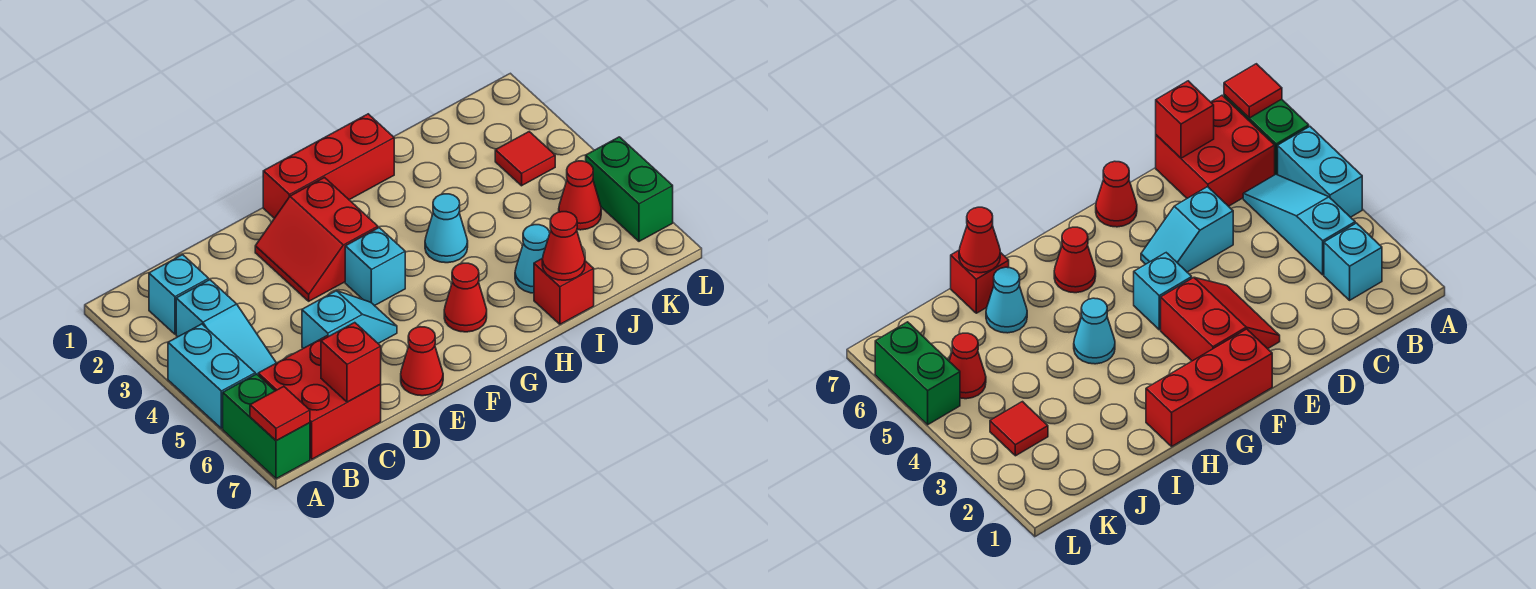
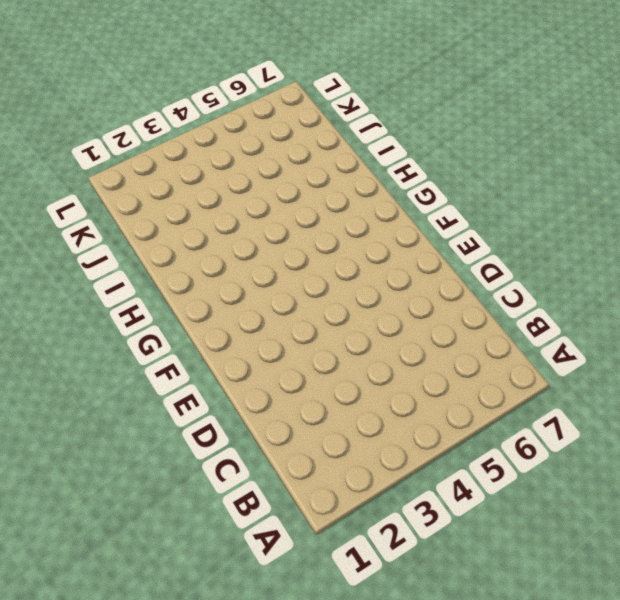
none -> cyan brick A4:A5 level 1
none -> green brick A6:A7 level 1
none -> cyan brick B2 level 1

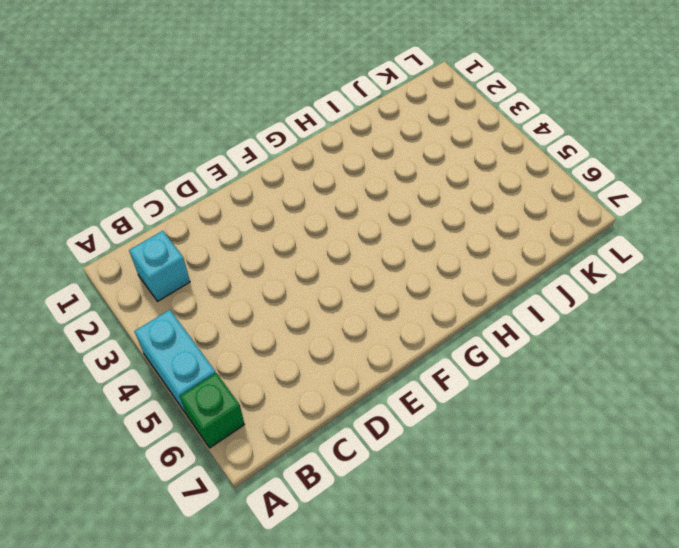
green brick A6 level 1 -> green brick A6:A7 level 1
none -> cyan slope B3:B5 level 1 top 3
none -> red brick B6:C7 level 1
none -> cyan slope D5:E5 level 1 top D

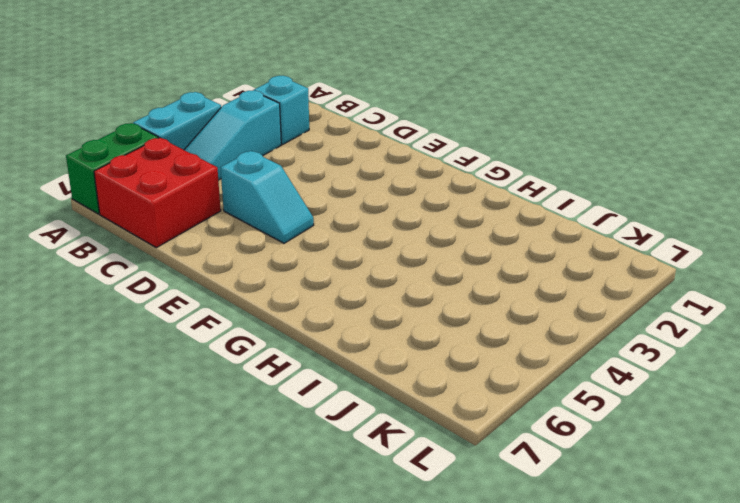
none -> red slope E2:F3 level 1 top F
none -> red cone E7 level 1
none -> red brick F1:H1 level 1

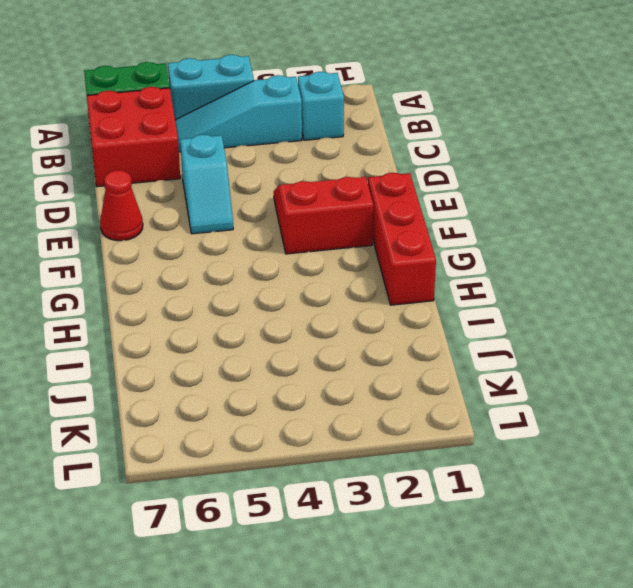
none -> cyan brick F4 level 1
none -> red cone G6 level 1
none -> cyan cone H4 level 1

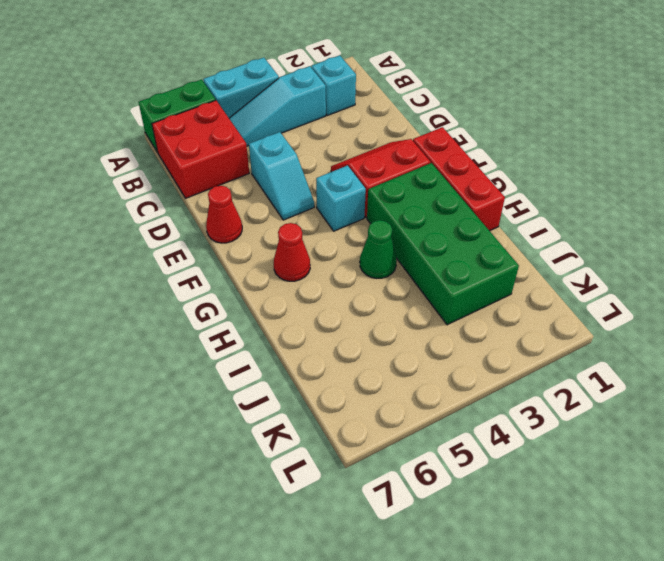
green brick G2:J3 level 1 -> none
green cone H4 level 1 -> cyan cone H4 level 1
none -> cyan cone I6 level 1
none -> red brick I7 level 1
none -> red tile K3 level 1

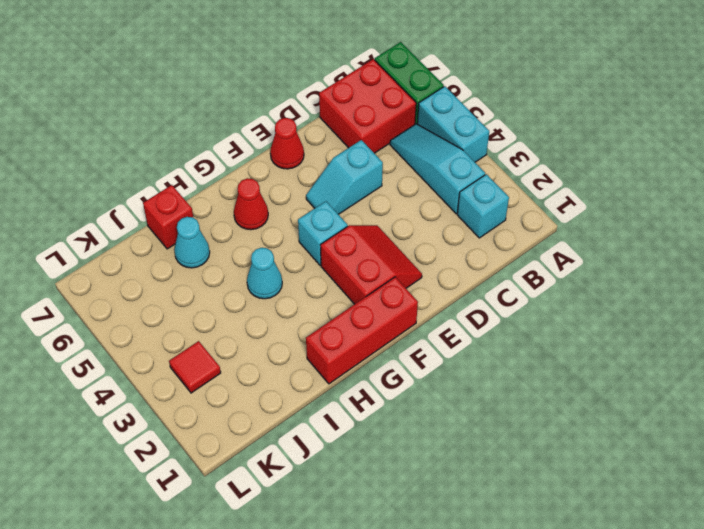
none -> red cone K5 level 1
none -> green brick L5:L6 level 1
none -> red tile A7 level 2

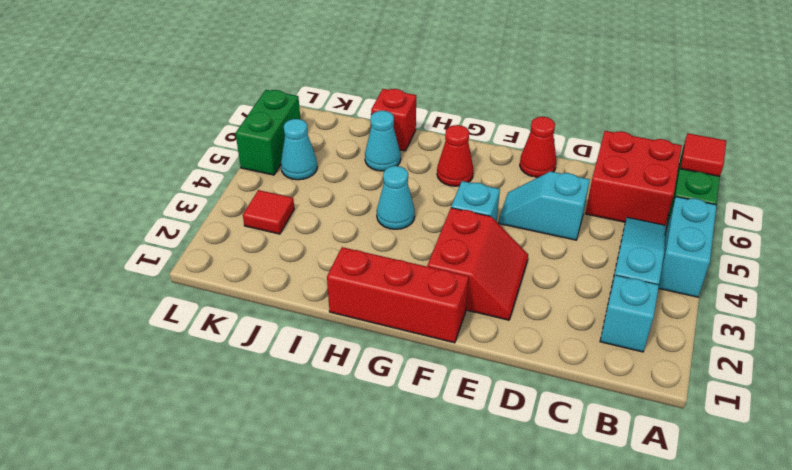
cyan cone K5 level 1 -> red cone K5 level 1
none -> red brick C7 level 2
none -> red cone I7 level 2

